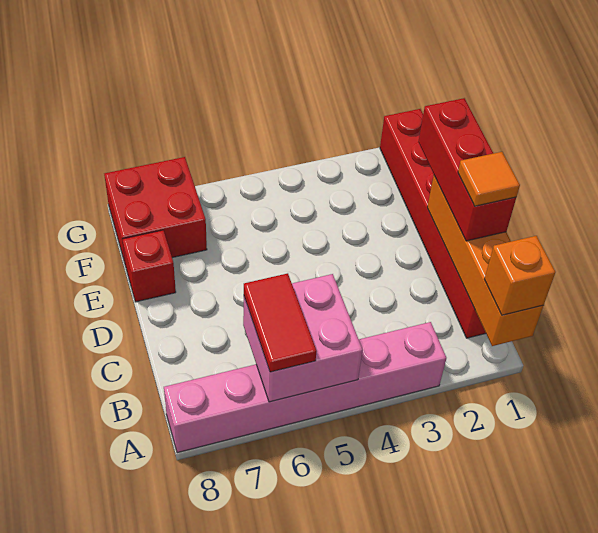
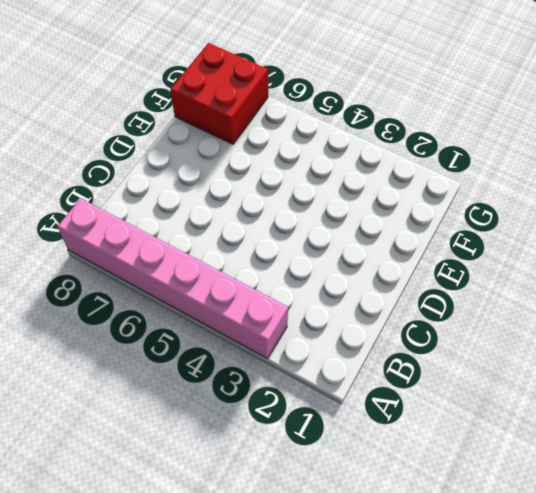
none -> red brick B1:G1 level 1
none -> red brick E8 level 1

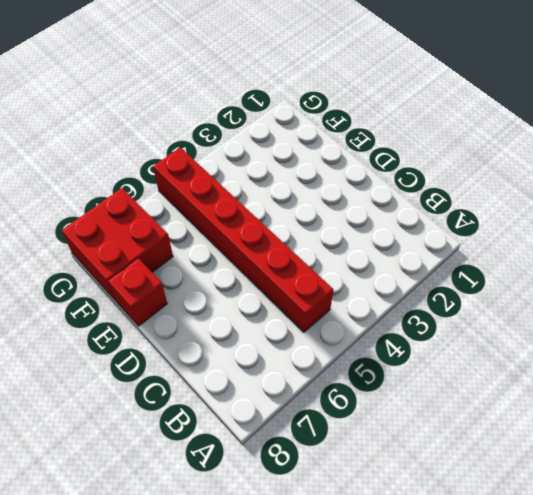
red brick B5:G5 level 1 -> red brick B1:G1 level 1
none -> pink brick A3:A8 level 1
none -> orange brick A1:D1 level 2

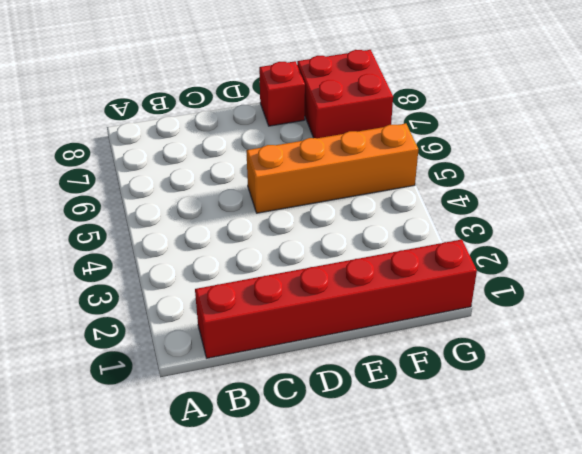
orange brick D5:G5 level 1 -> orange brick A1:D1 level 2
none -> pink brick A3:A8 level 1
none -> pink brick A5:B6 level 2

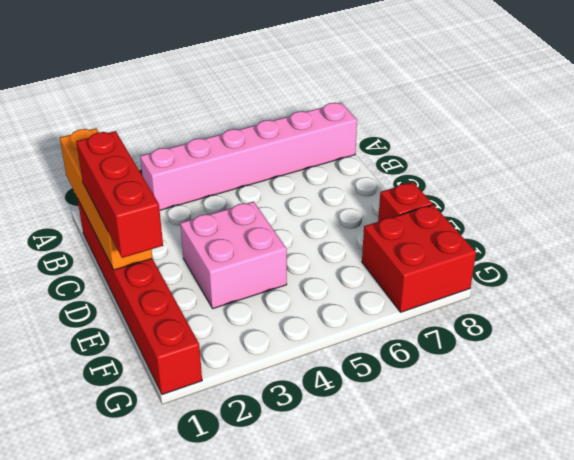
pink brick D3:E4 level 1 -> pink brick A5:B6 level 2
none -> orange brick A1 level 3
none -> red tile A6:B6 level 3

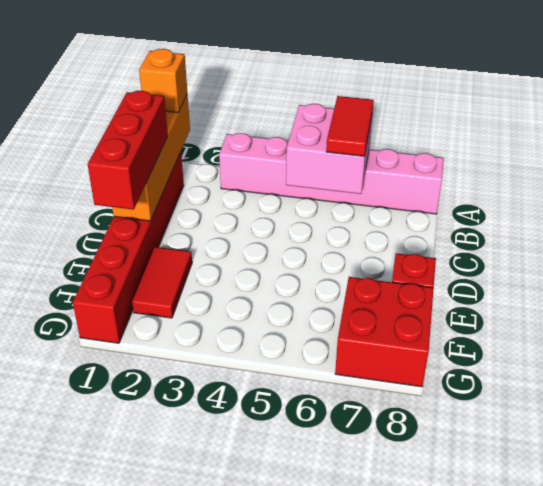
red tile E2:F2 level 1 -> none
none -> orange tile C1 level 4

